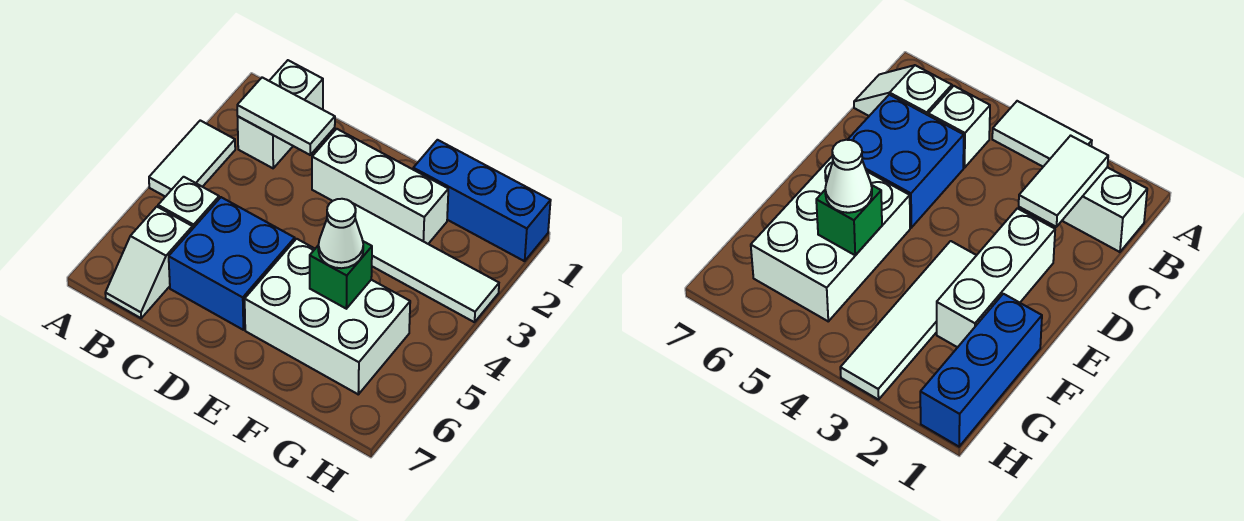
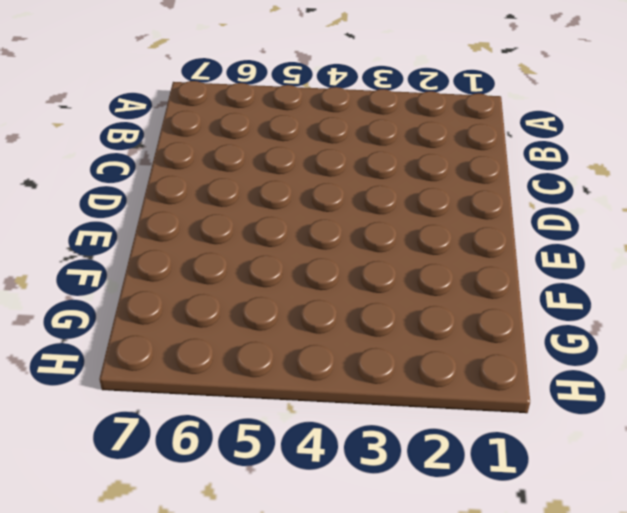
none -> white tile A3:A4 level 1
none -> white brick B1:B2 level 1
none -> white brick B5 level 1

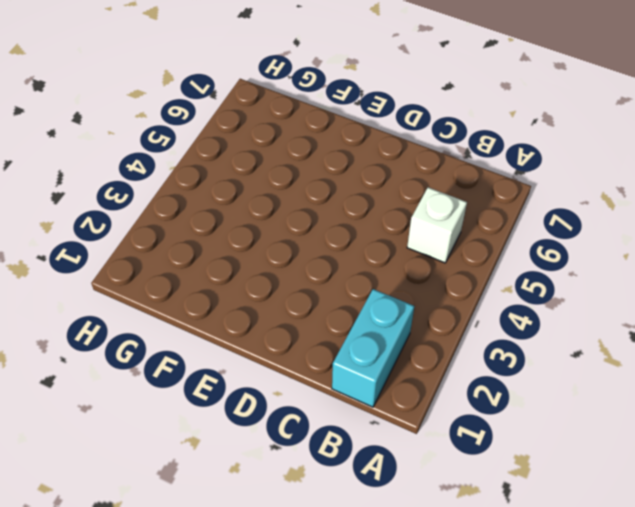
cyan brick B1:B2 level 1 -> white brick B1:B2 level 1
none -> white tile A3:A4 level 1
none -> white slope B6:B7 level 1 top 6
none -> blue brick C5:D6 level 1

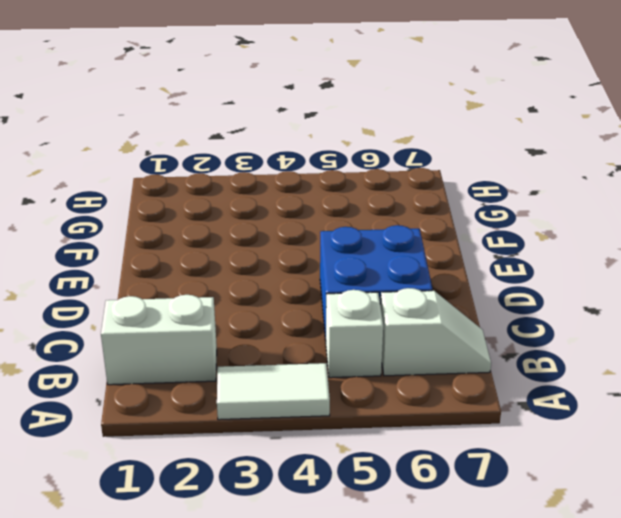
none -> white brick D2:F2 level 1
none -> white tile E3:H3 level 1
none -> white brick E5:G6 level 1

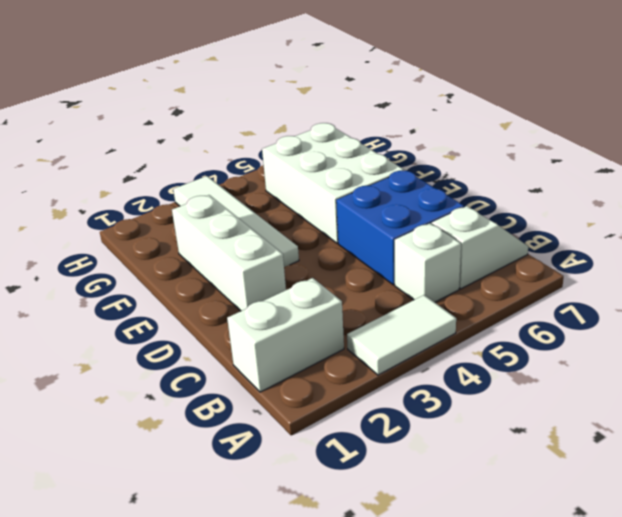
none -> blue brick F1:H1 level 1
none -> white tile B2:C2 level 2
none -> green brick F5 level 2

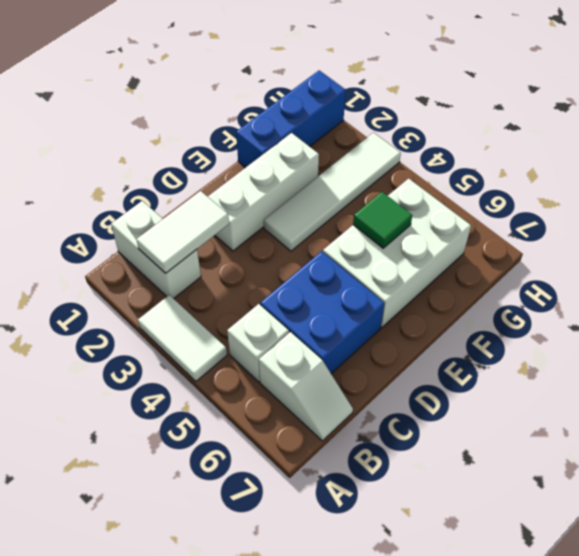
green tile F5 level 2 -> green brick F5 level 2
none -> white cone F5 level 3

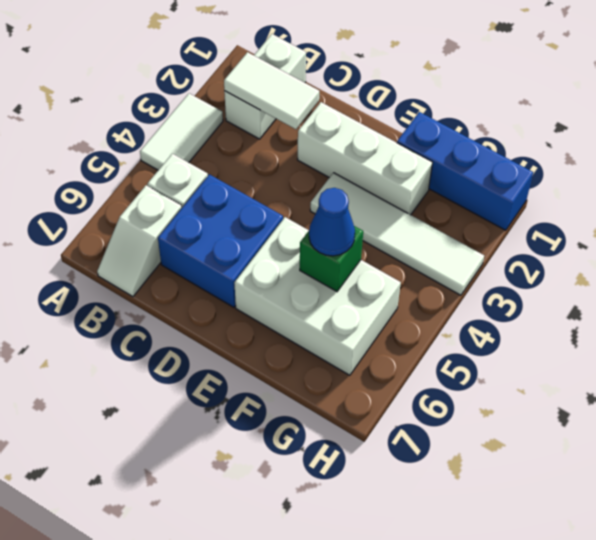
blue cone F5 level 3 -> white cone F5 level 3

